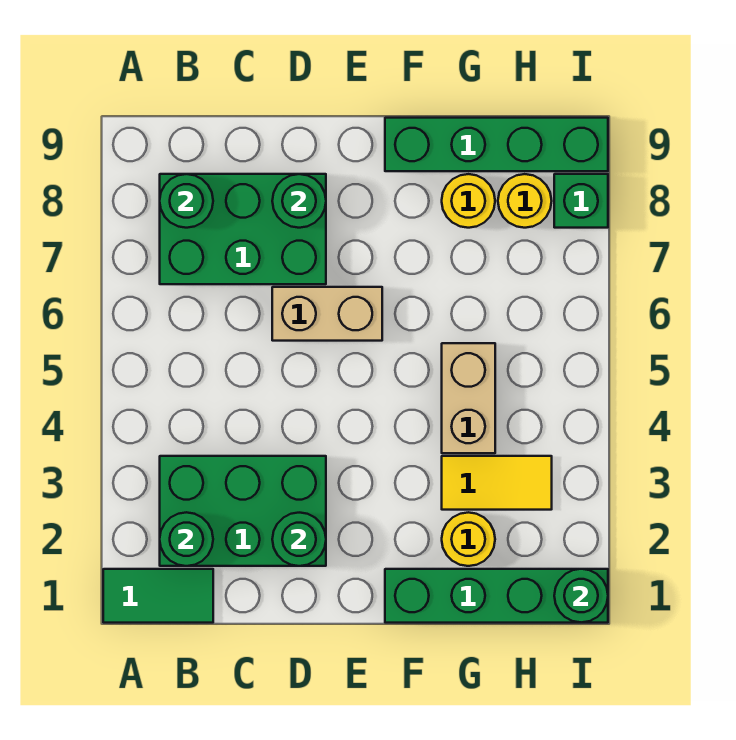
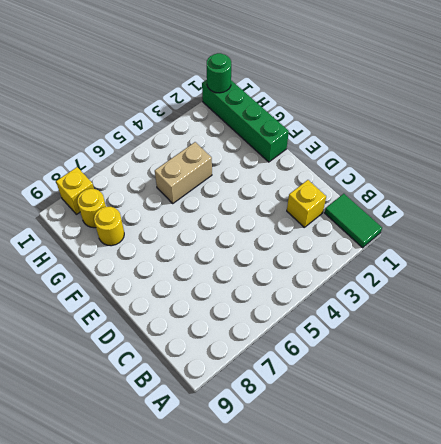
yellow brick C2 level 1 -> green brick B2:D3 level 1
yellow brick I8 level 1 -> green brick I8 level 1
none -> green brick B7:D8 level 1
none -> tan brick D6:E6 level 1
none -> green brick F9:I9 level 1

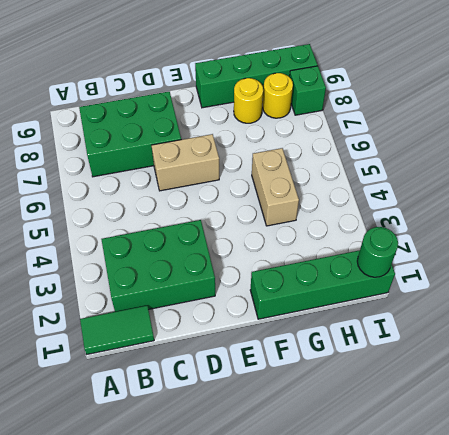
none -> yellow round brick G2 level 1
none -> yellow tile G3:H3 level 1
none -> green round brick B2 level 2

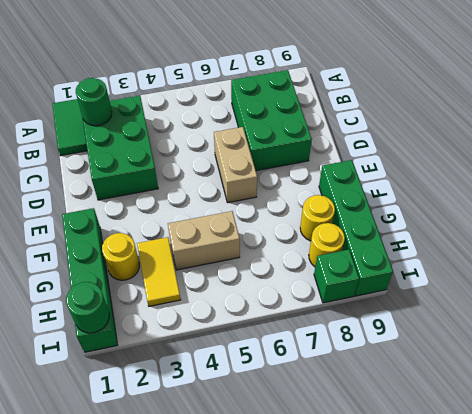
none -> green round brick B8 level 2
none -> green round brick D2 level 2
none -> green round brick D8 level 2

